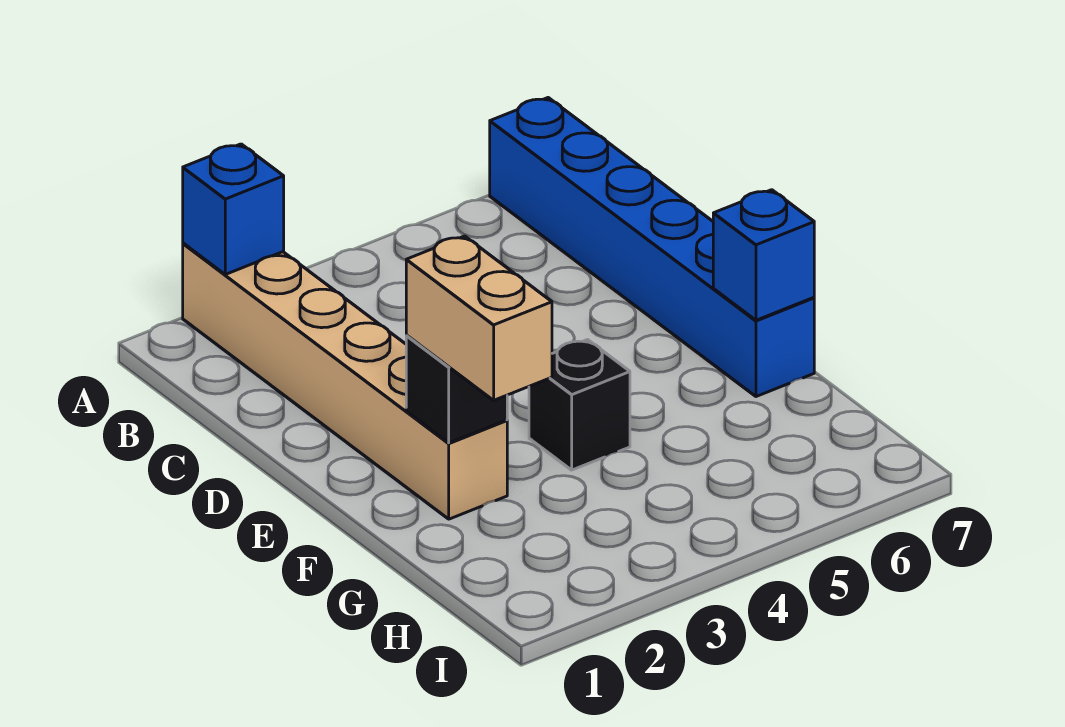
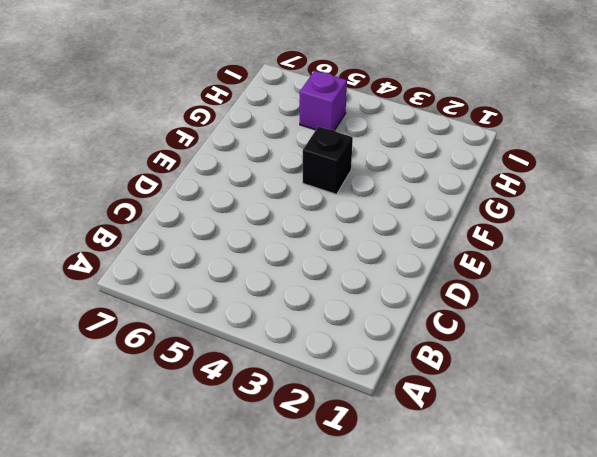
purple brick H5 level 1 -> none
none -> tan brick A2:F2 level 1
none -> blue brick A7:F7 level 1

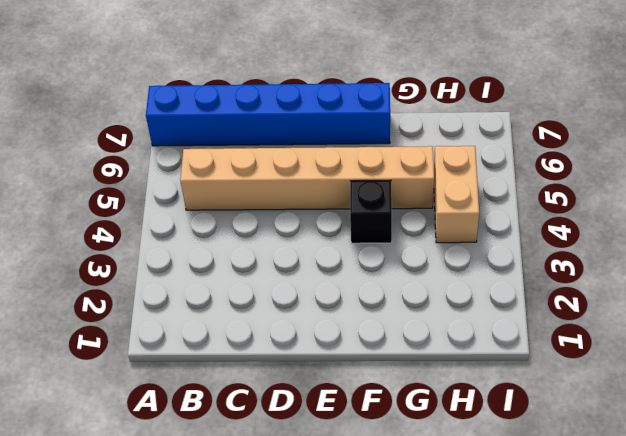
tan brick B5:G5 level 1 -> tan brick A2:F2 level 1
tan brick H4:H5 level 1 -> tan brick F2:G2 level 3
none -> blue brick A2 level 2
none -> black brick F2 level 2

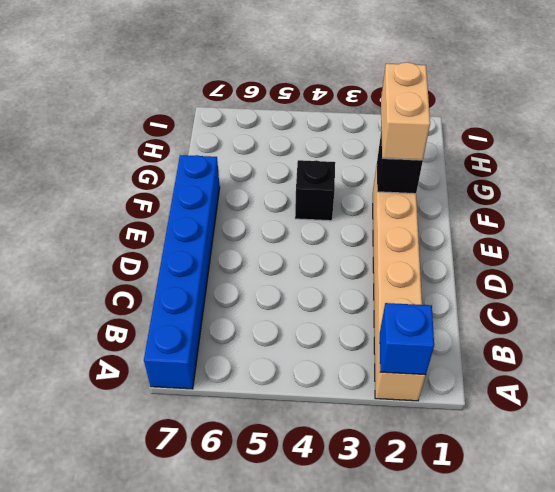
none -> blue brick F7 level 2

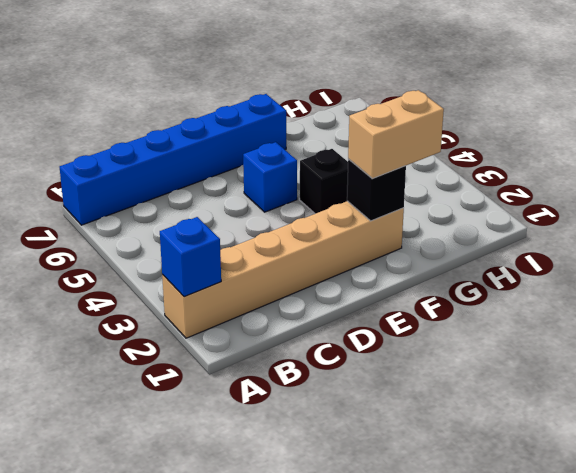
blue brick E5 level 1 -> blue brick F7 level 2

